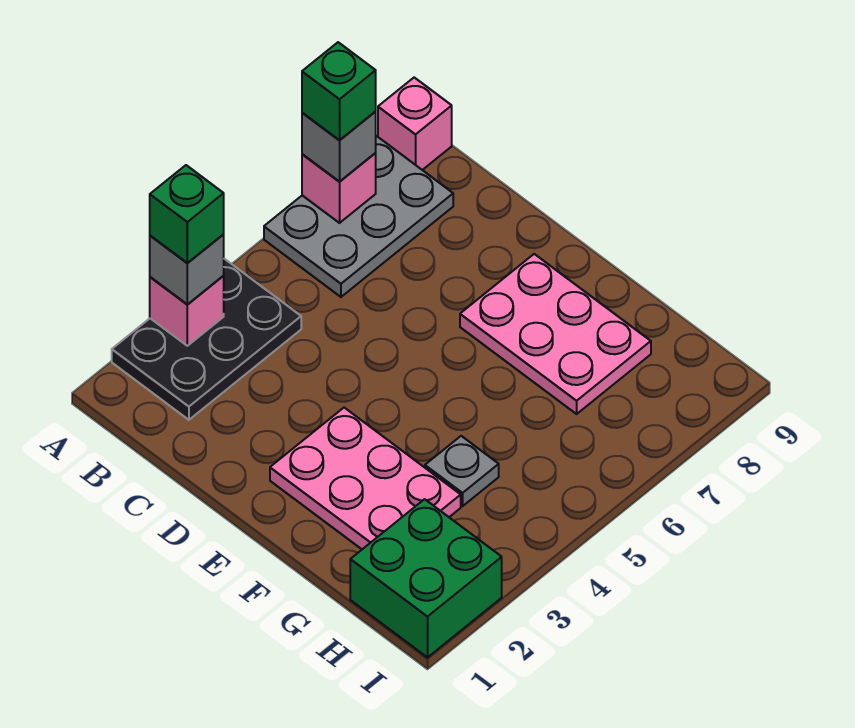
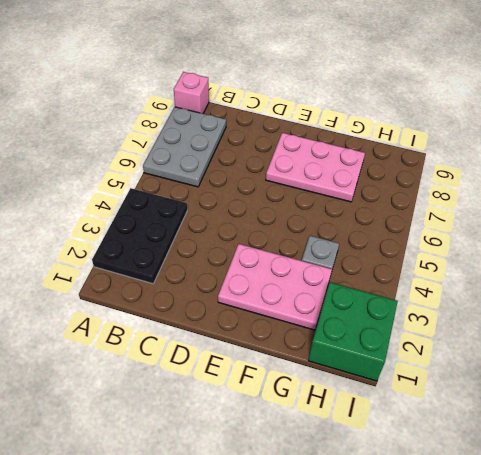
none -> pink brick A3 level 2
none -> pink brick A7 level 2
none -> grey brick A3 level 3

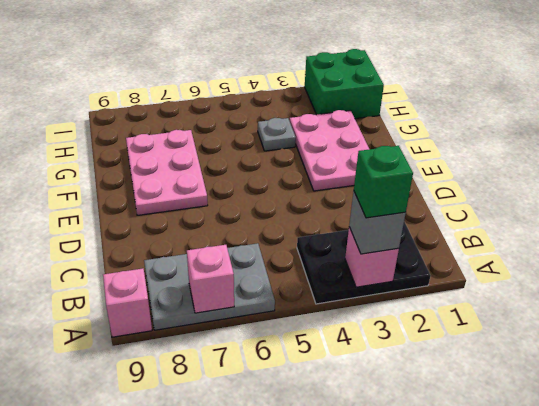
none -> grey brick A7 level 3
none -> green brick A7 level 4

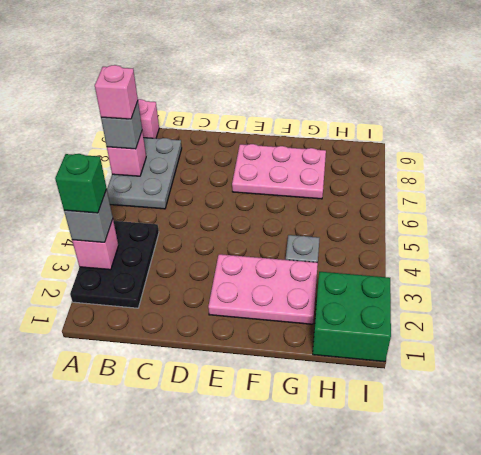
pink brick A7 level 4 -> green brick A7 level 4

